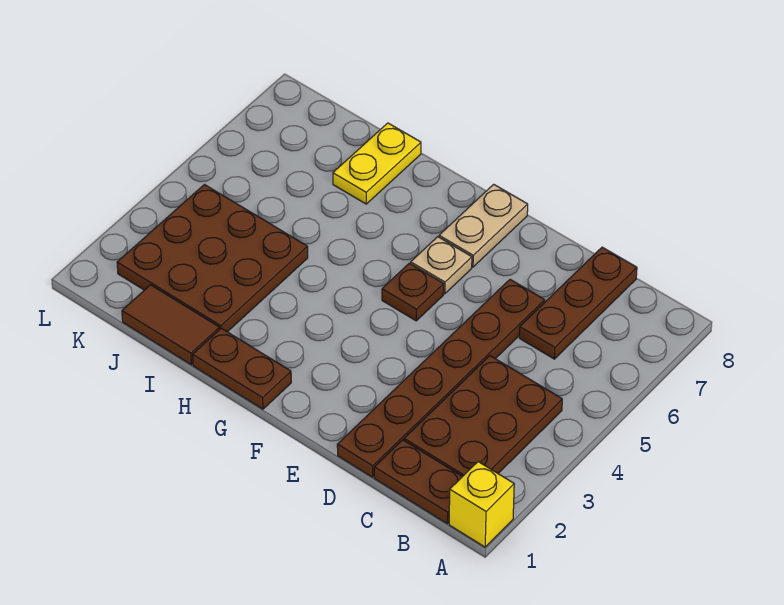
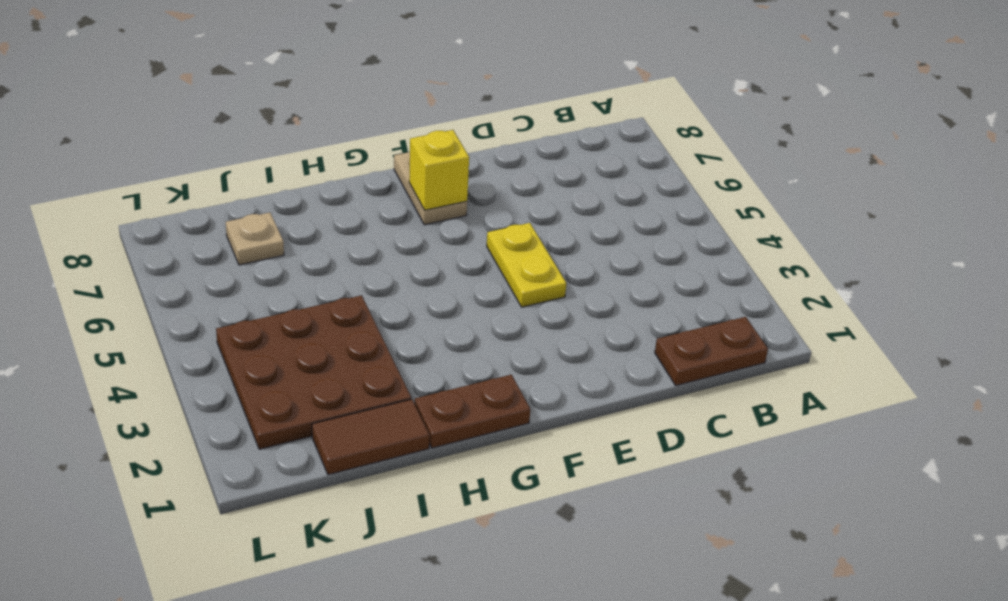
yellow plate E4:E5 level 1 -> yellow plate I7:I8 level 1
yellow brick F7 level 2 -> yellow brick A1 level 1
tan plate J7 level 1 -> tan plate F6 level 1
none -> brown plate B2:C4 level 1
none -> brown plate C6:C8 level 1
none -> brown plate D1:D6 level 1

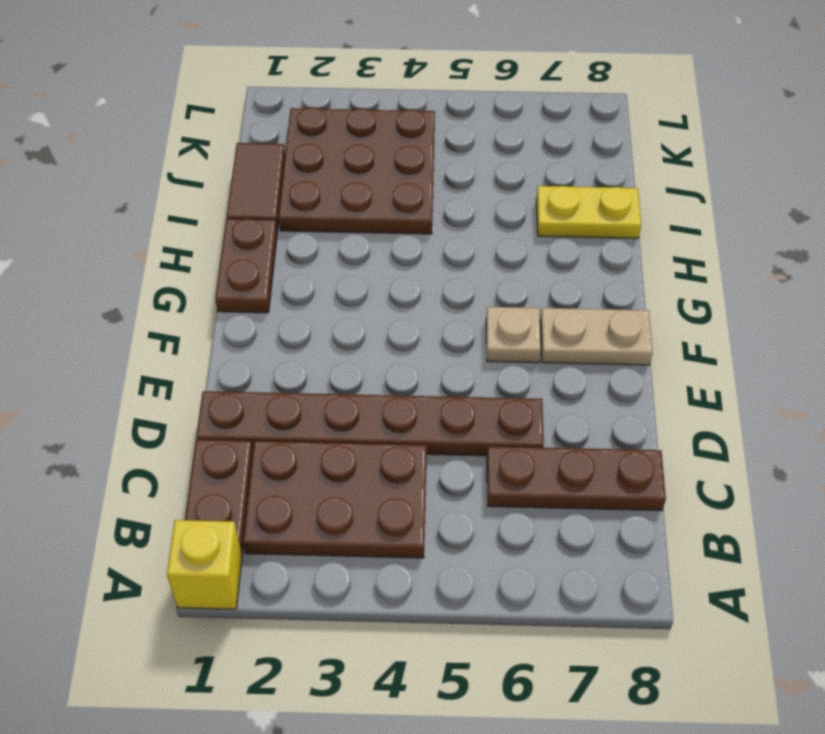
none -> brown plate F5 level 1

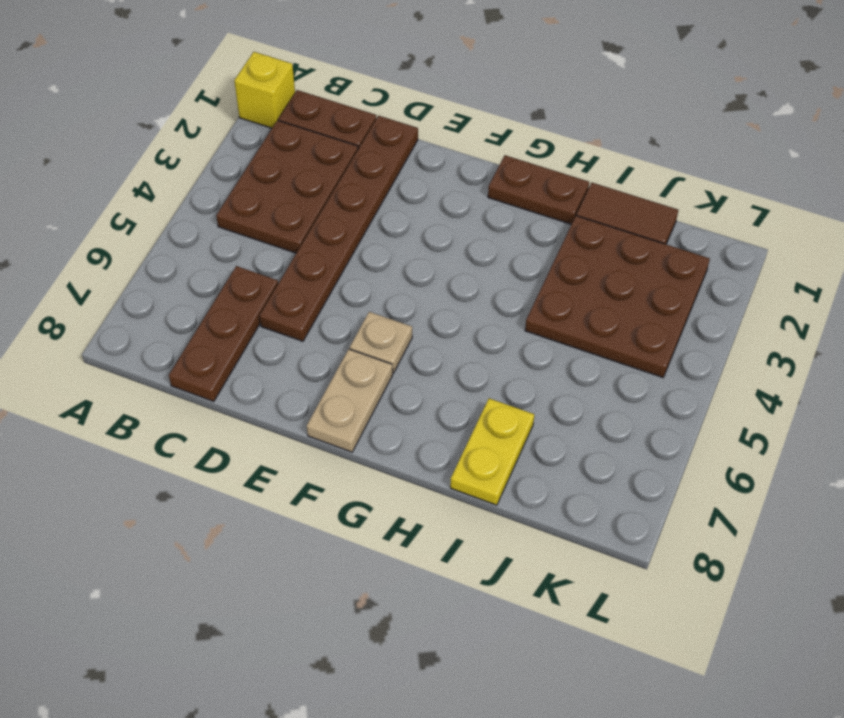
none -> brown plate F5 level 1

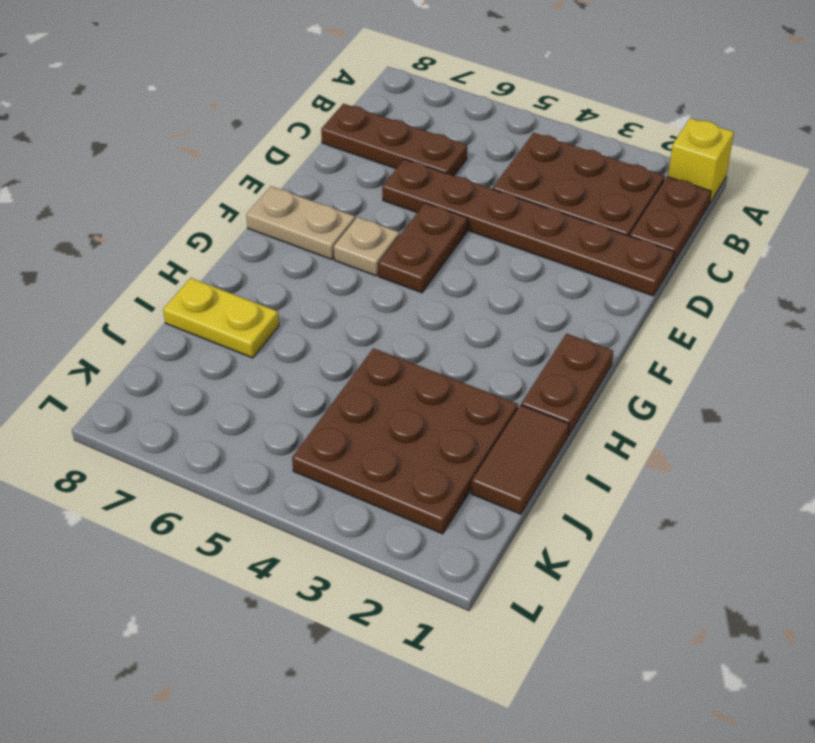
brown plate E5:F5 level 1 -> brown plate F5 level 1

